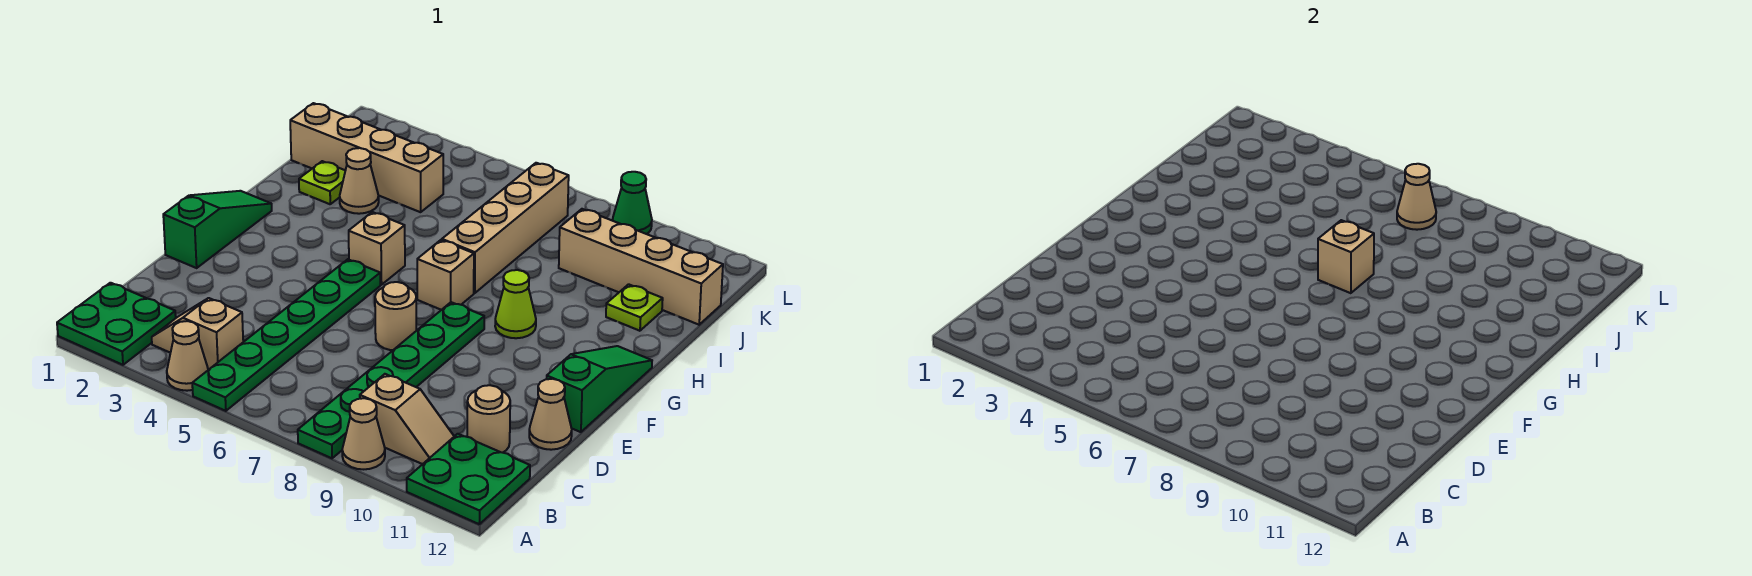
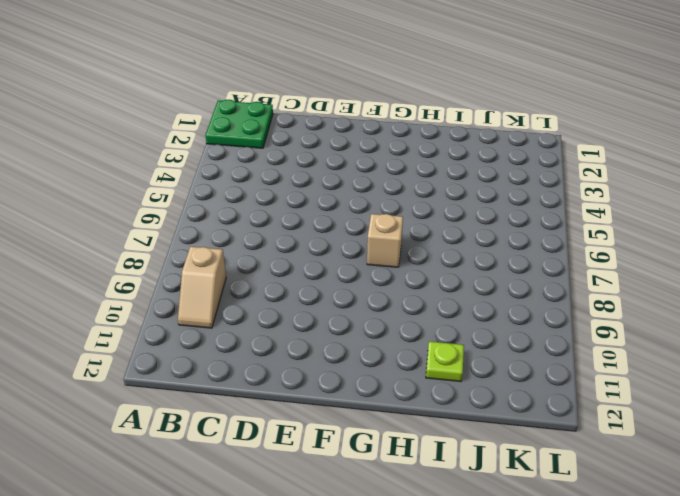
none -> tan cone A4 level 1
none -> green plate A5:F5 level 1
none -> green plate A8:F8 level 1

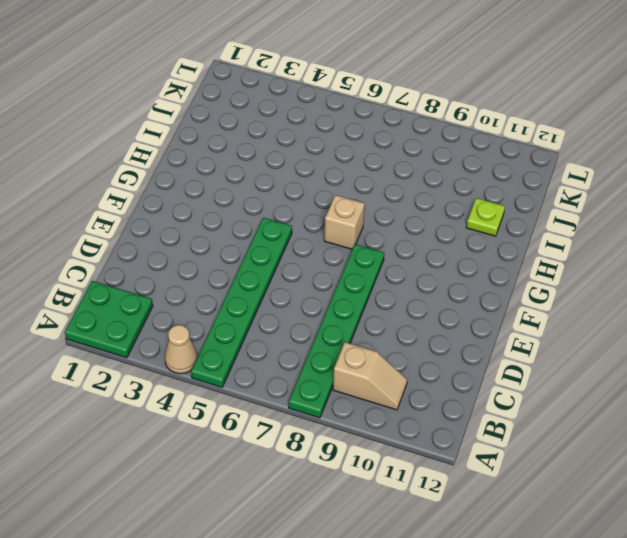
none -> tan cone A9 level 1
none -> green plate A11:B12 level 1
none -> tan slope B3:B4 level 1 top 4

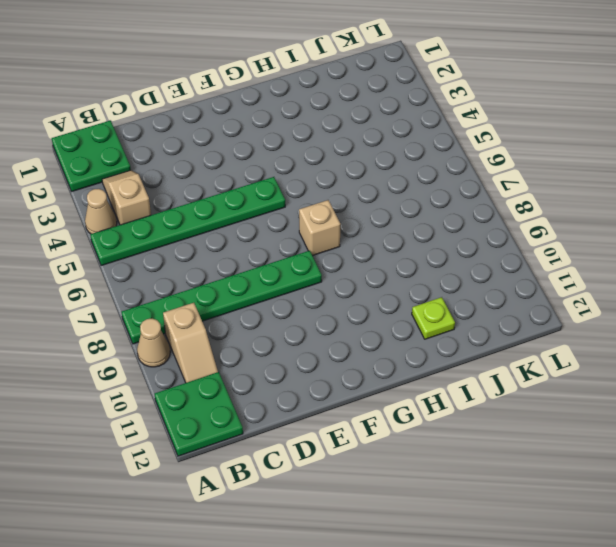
none -> tan round brick C11 level 1
none -> tan cone D12 level 1
none -> green slope E1:G1 level 1 top E

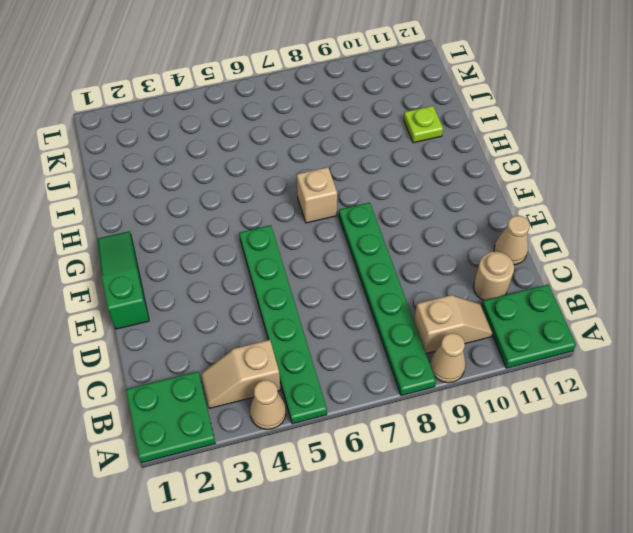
none -> tan round brick E7 level 1
none -> green slope E12:G12 level 1 top E
none -> tan brick G5 level 1

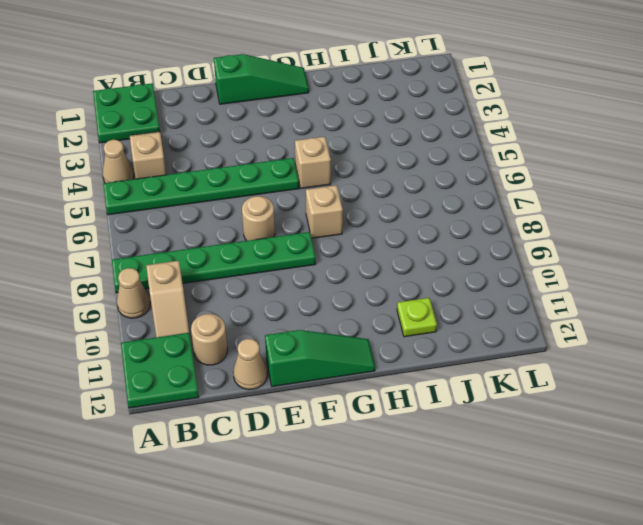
none -> lime cone G9 level 1
none -> tan brick H7:K7 level 1
none -> lime plate I2 level 1

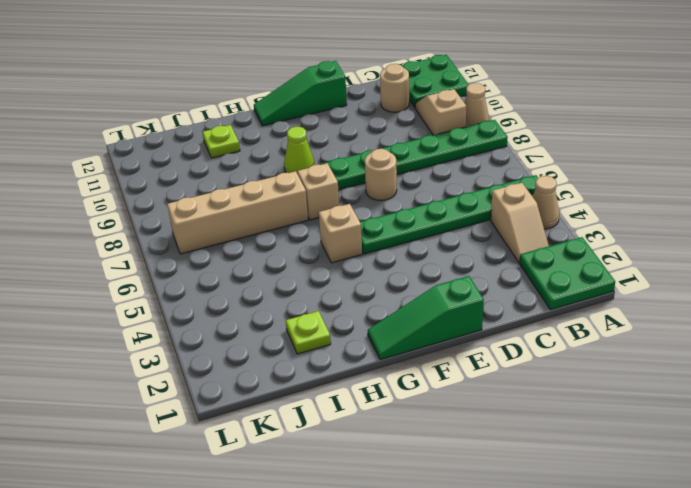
none -> tan cone D12 level 1
none -> tan cone I3 level 1
none -> tan brick J1:J4 level 1

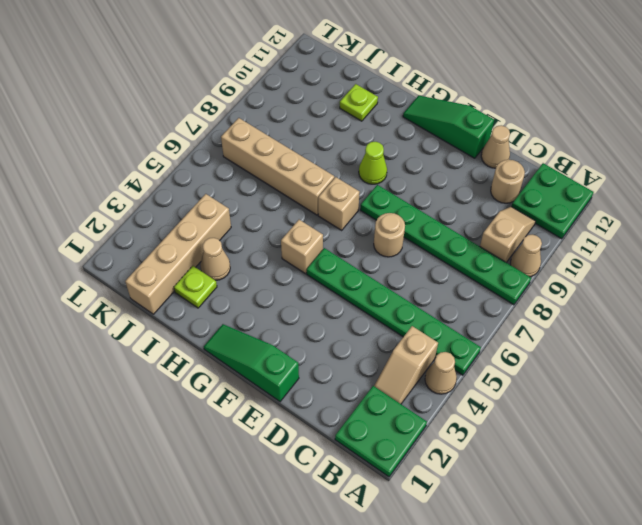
none -> tan brick J9:J12 level 1
none -> green cone L9 level 1
none -> tan brick H7 level 2

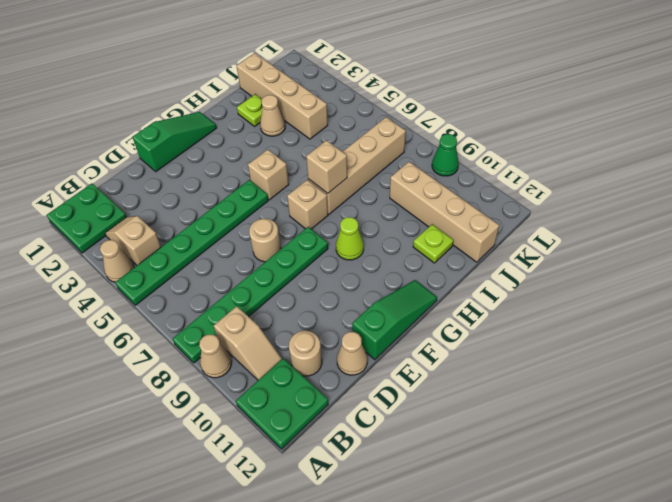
none -> tan cone K7 level 2

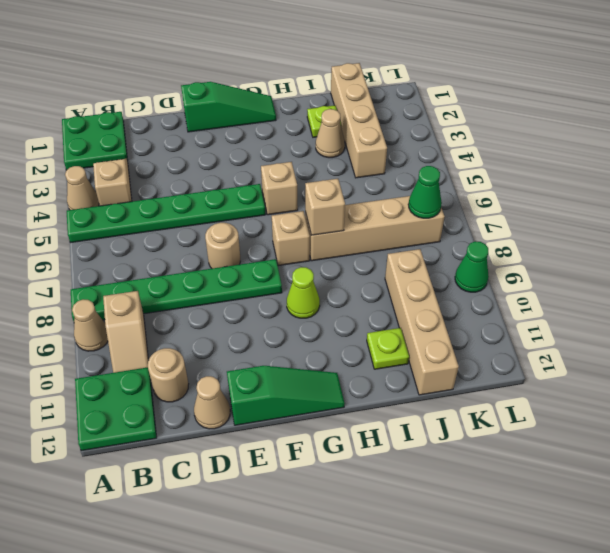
green cone K7 level 2 -> tan cone K7 level 2

